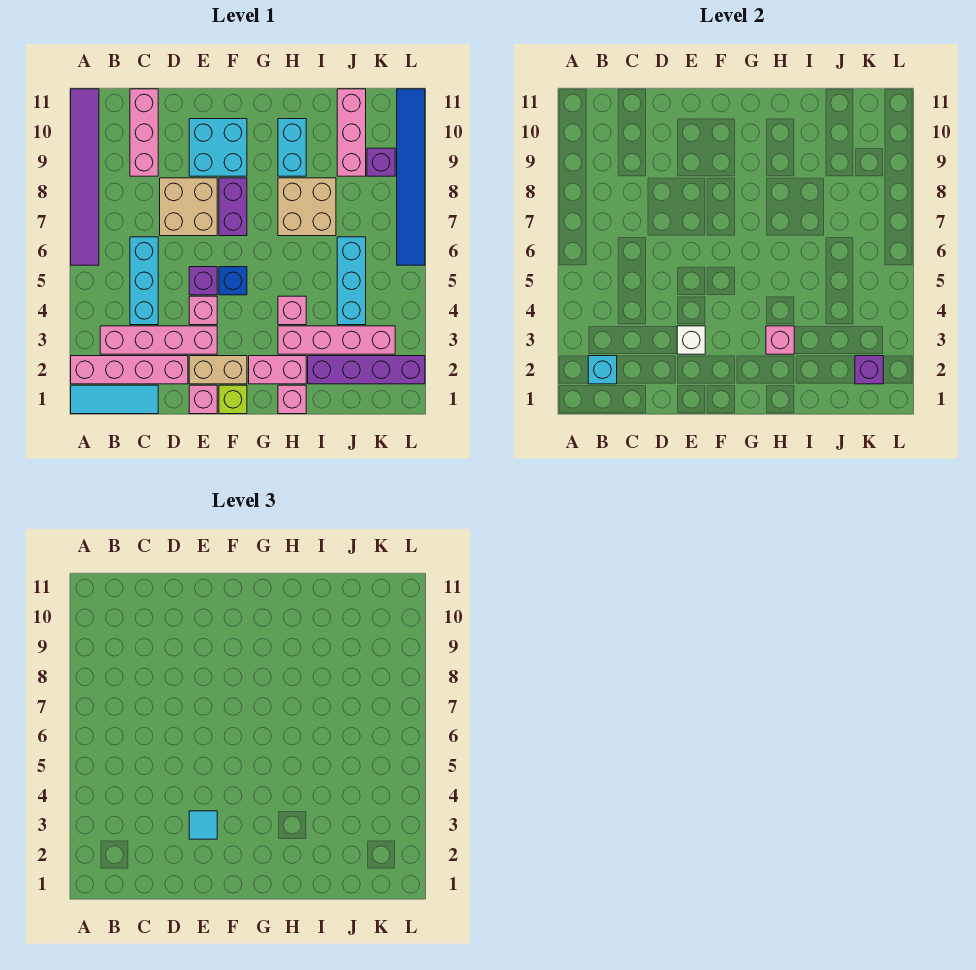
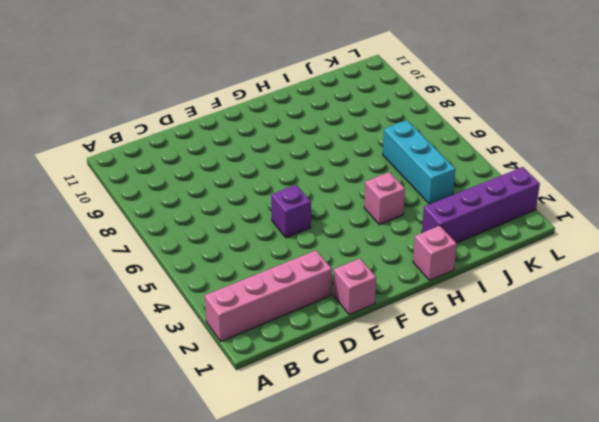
none -> cyan tile A1:C1 level 1
none -> purple tile A6:A11 level 1
none -> pink brick B3:E3 level 1
none -> cyan brick C4:C6 level 1

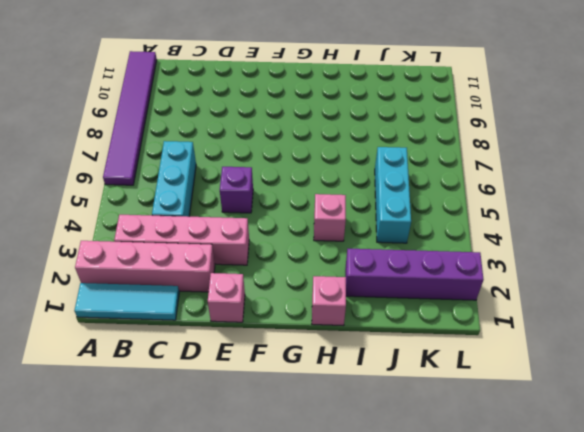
none -> pink brick C9:C11 level 1
none -> tan brick D7:E8 level 1
none -> tan brick E2:F2 level 1
none -> pink brick E4 level 1

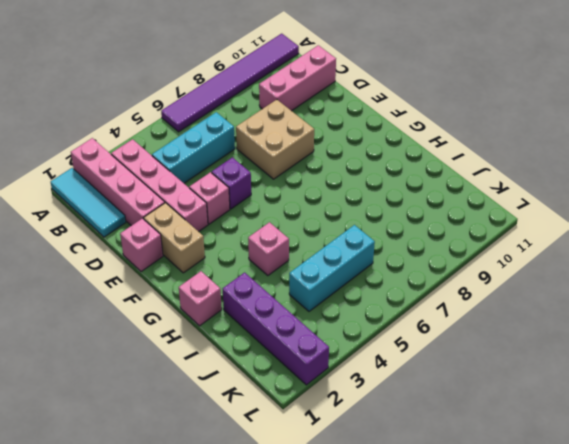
none -> cyan brick E9:F10 level 1
none -> lime brick F1 level 1
none -> blue brick F5 level 1
none -> purple brick F7:F8 level 1

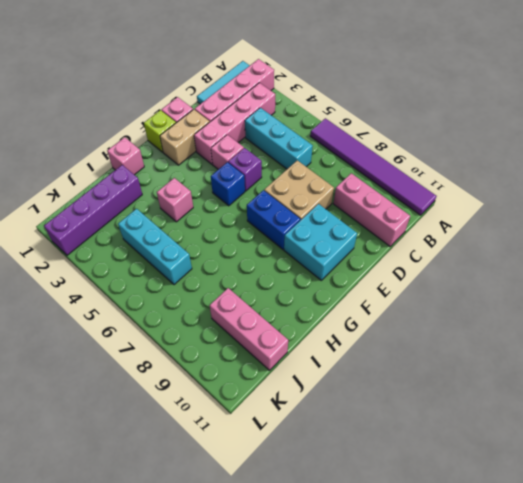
blue brick F7:F8 level 1 -> purple brick F7:F8 level 1
none -> pink brick G2:H2 level 1
none -> pink brick H3:K3 level 1
none -> tan brick H7:I8 level 1
none -> cyan brick H9:H10 level 1

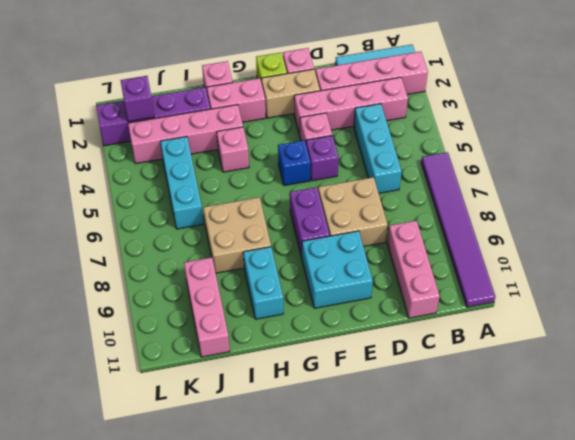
none -> purple brick K9 level 1
none -> blue tile L6:L11 level 1
none -> cyan brick B2 level 2
none -> white brick E3 level 2

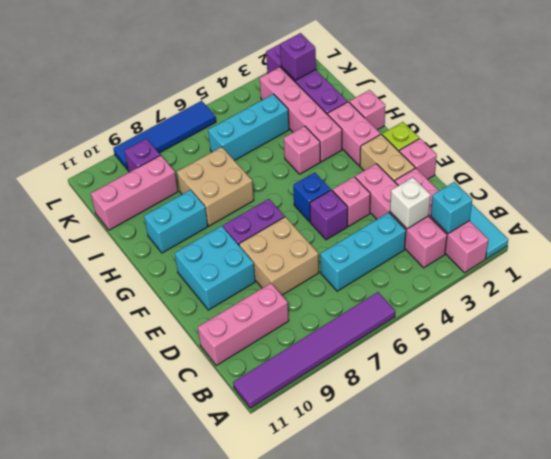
white brick C3 level 2 -> white brick E3 level 2
blue tile L6:L9 level 1 -> blue tile L6:L11 level 1
none -> pink brick H3 level 2
none -> cyan tile E3 level 3

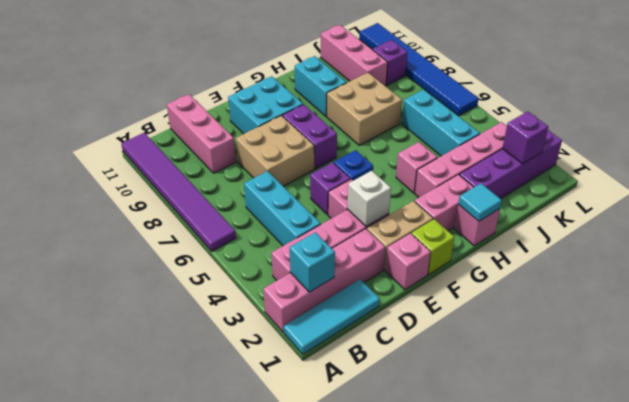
cyan tile H1 level 2 -> cyan tile E3 level 3
none -> pink brick H3 level 2

